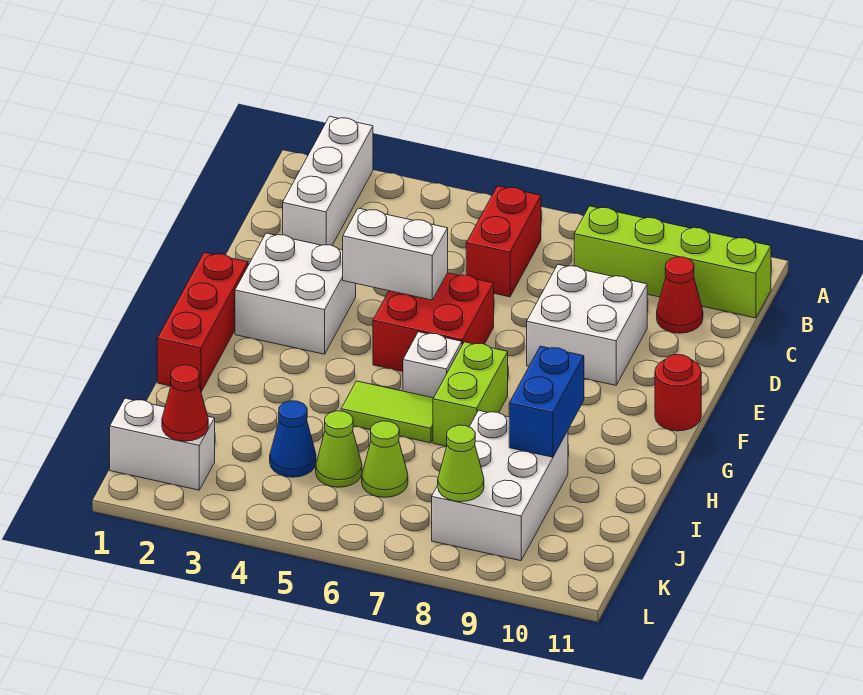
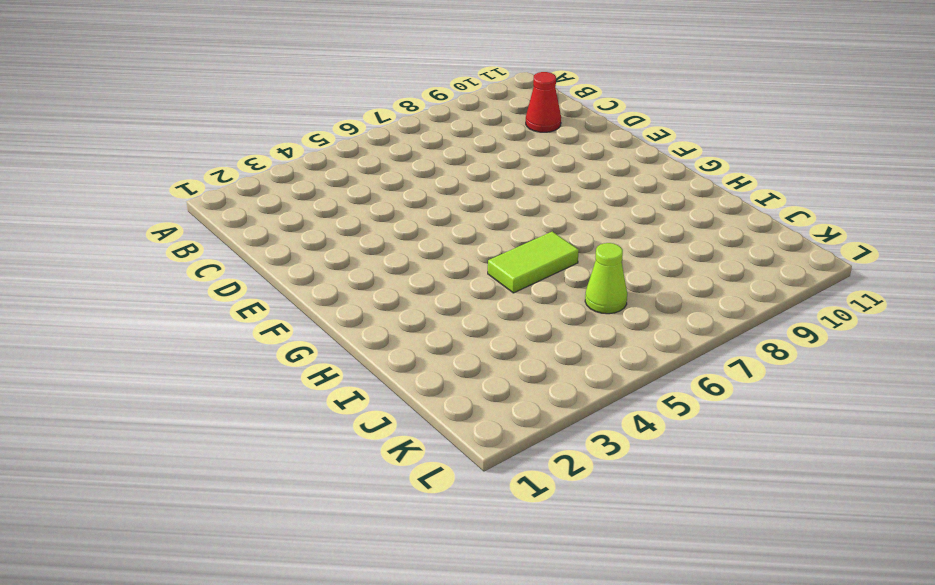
none -> white brick A2:C2 level 1
none -> red brick B6:C6 level 1
none -> lime brick B8:B11 level 1

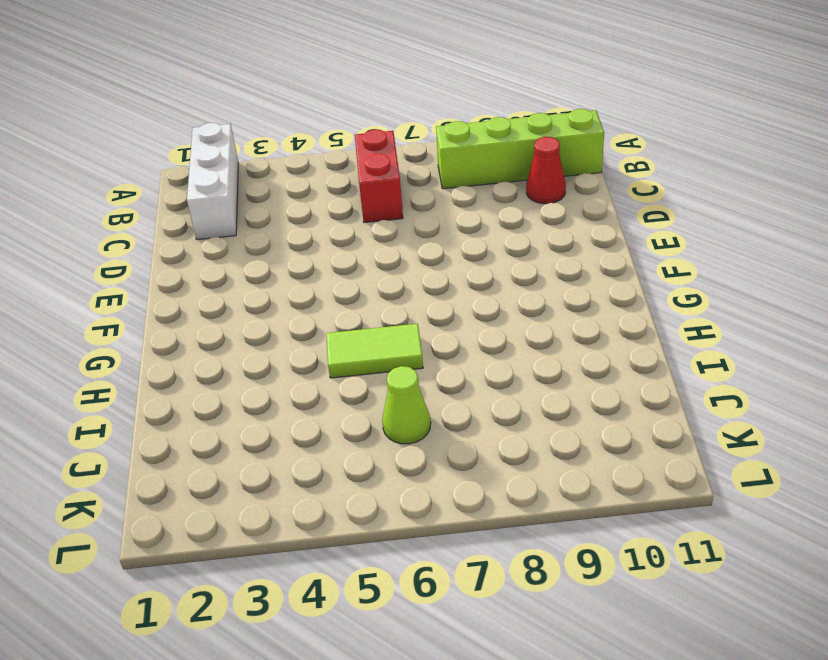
none -> white brick D8:E9 level 1
none -> white brick E2:F3 level 1
none -> red brick E5:F6 level 1

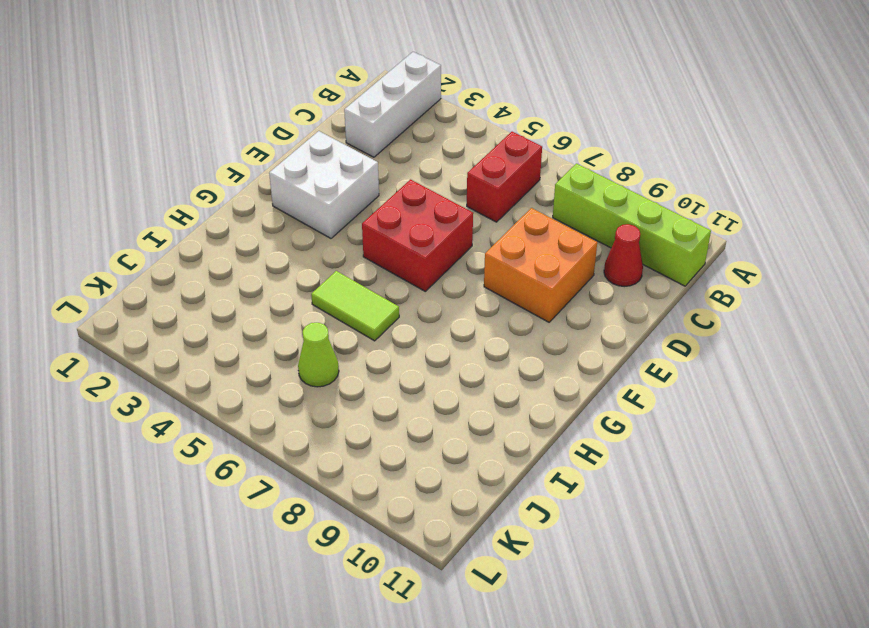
orange brick D8:E9 level 1 -> white brick D8:E9 level 1
none -> red brick F1:H1 level 1
none -> red round brick F11 level 1
none -> white brick G6 level 1

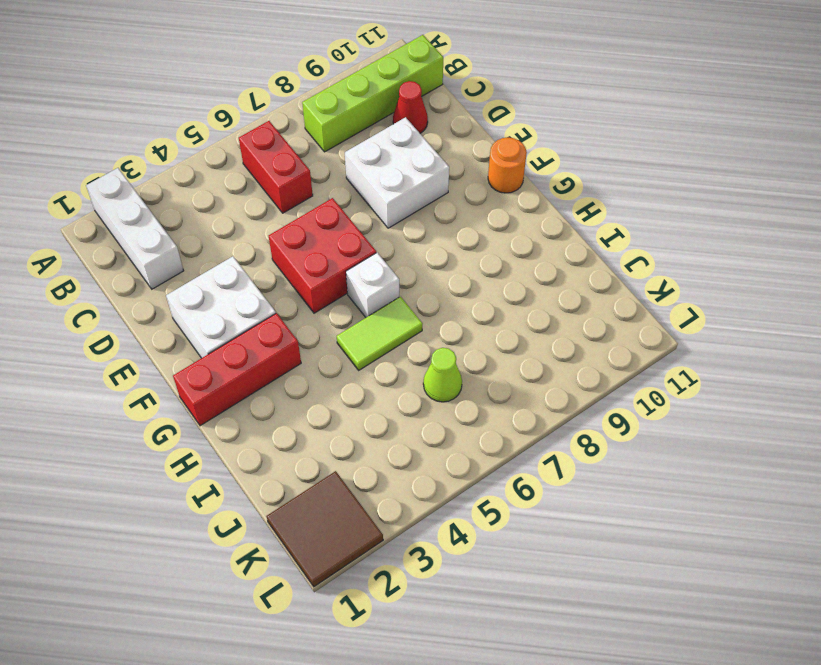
orange round brick F11 level 1 -> red round brick F11 level 1
red brick G1:G3 level 1 -> red brick F1:H1 level 1
brown tile K1:L2 level 1 -> white brick K1:K2 level 1
none -> lime brick G7:H7 level 1
none -> white brick I8:K9 level 1
none -> blue cone J4 level 1

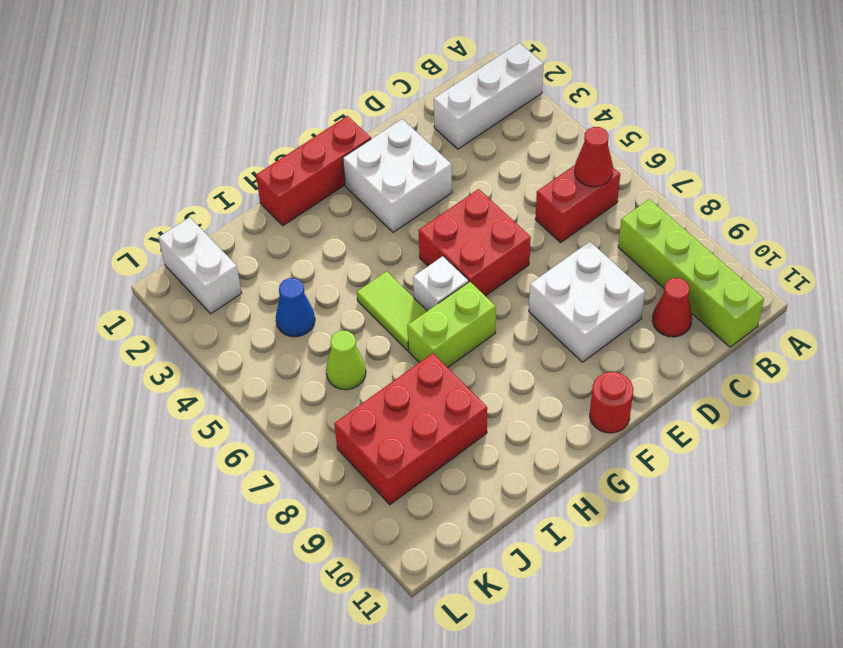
red cone B6 level 2 -> red cone K2 level 2
red brick I8:K9 level 1 -> white brick I8:K9 level 1
none -> lime cone J5 level 1
none -> white brick E4:E5 level 2
none -> blue brick H9:I9 level 2

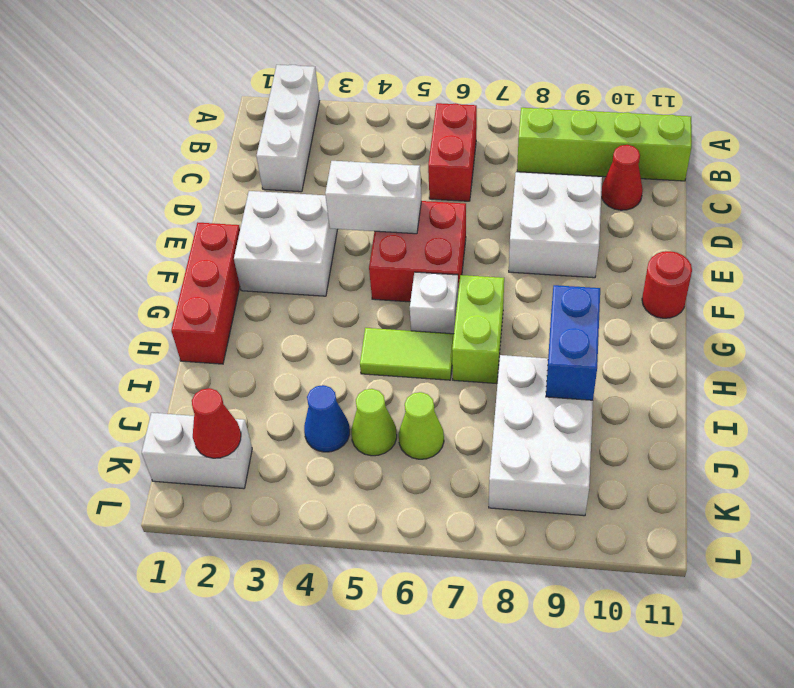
none -> lime cone K8 level 2

